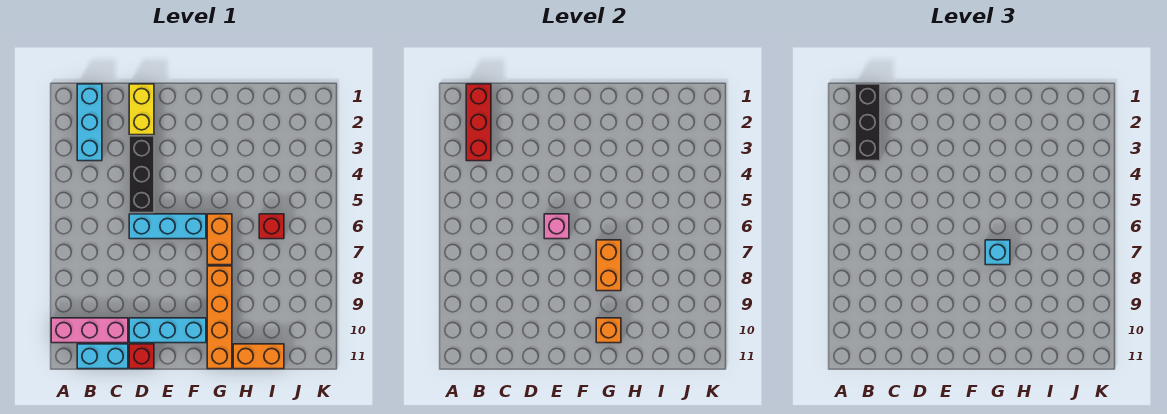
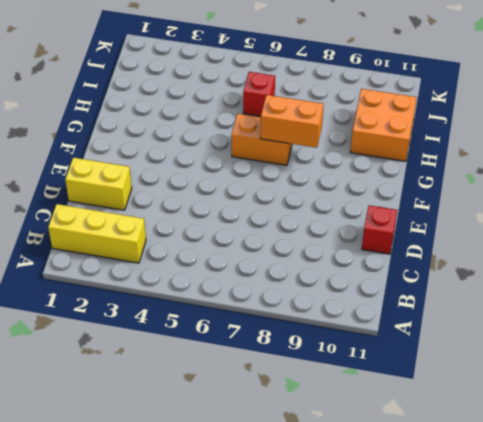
yellow brick B1:B3 level 1 -> cyan brick B1:B3 level 1
orange brick H10:I11 level 1 -> orange brick H11:I11 level 1
none -> pink brick A10:C10 level 1
none -> cyan brick B11:C11 level 1
none -> black brick D3:D5 level 1

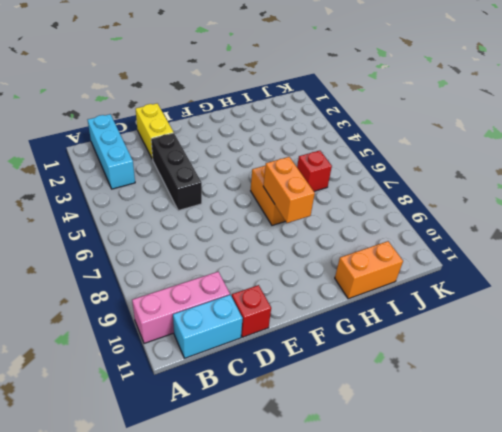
none -> cyan brick D6:F6 level 1
none -> cyan brick D10:F10 level 1
none -> orange brick G8:G11 level 1

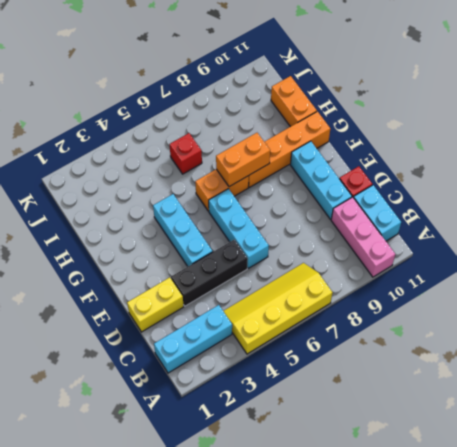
yellow slope A4:B7 level 1 top A -> none
cyan brick E4:G4 level 1 -> none
none -> red brick B1:B3 level 2
none -> pink brick E6 level 2
none -> orange brick G10 level 2

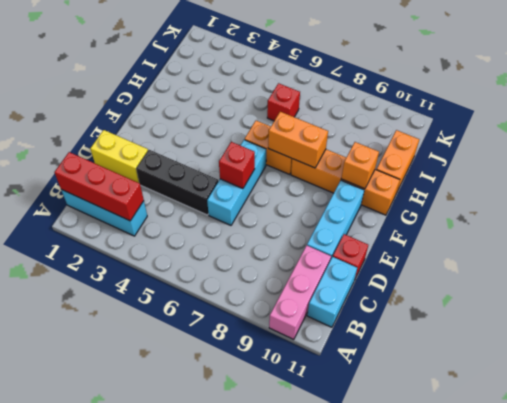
red brick E6 level 2 -> pink brick E6 level 2
none -> black brick B1:B3 level 3
none -> cyan brick G7 level 3

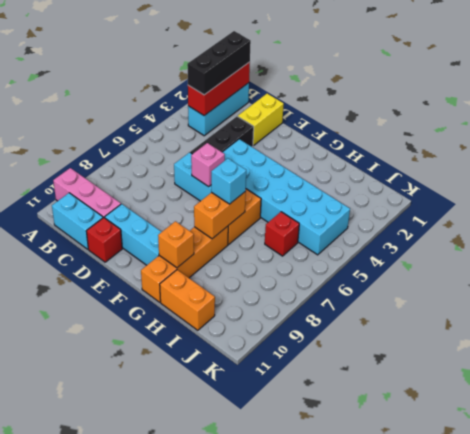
cyan brick E4:J5 level 1 -> none

